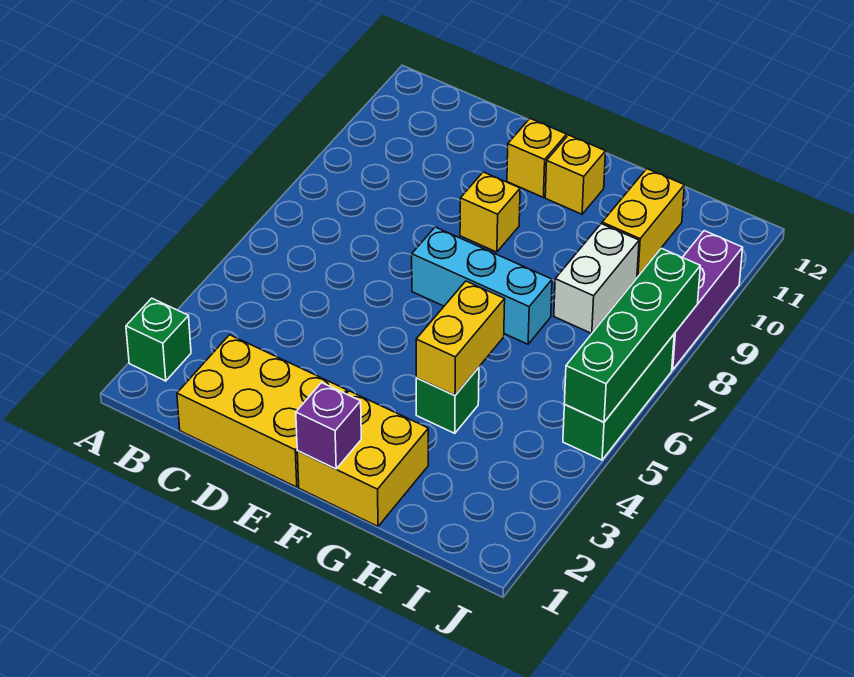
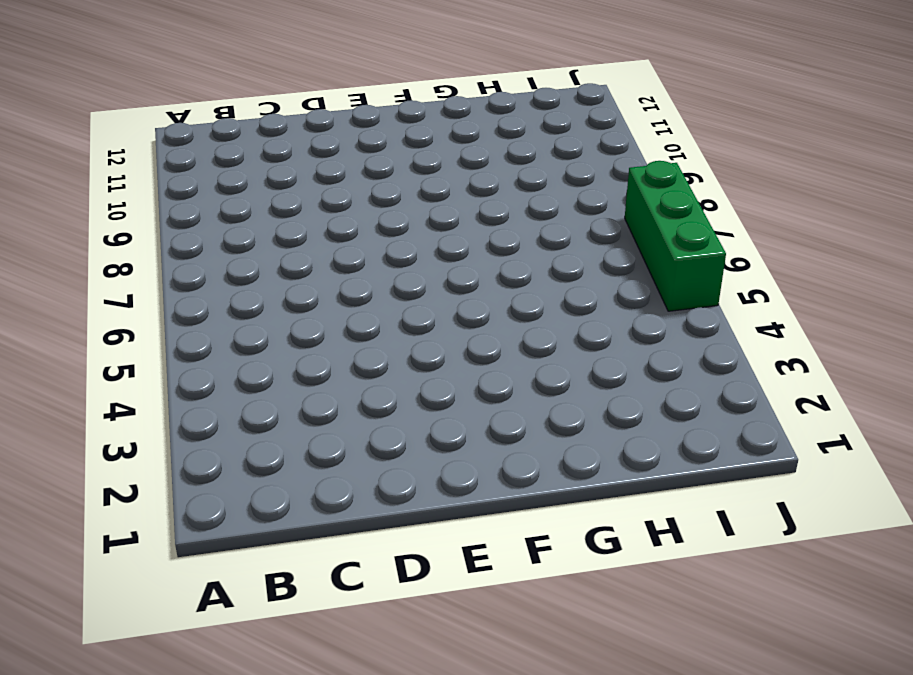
none -> green brick A2 level 1
none -> yellow brick C1:E2 level 1
none -> cyan brick E7:G7 level 1

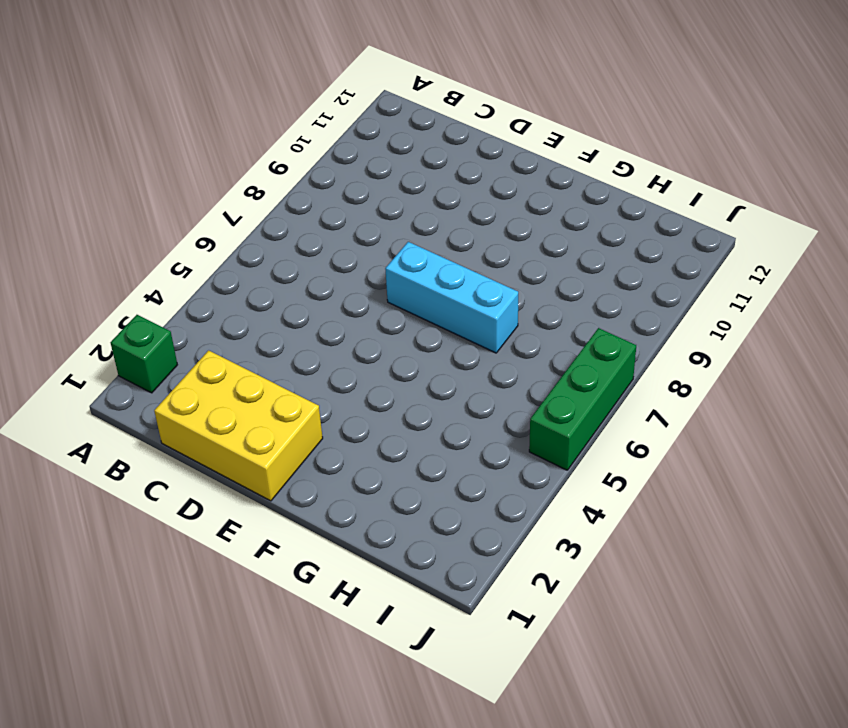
none -> yellow brick E9 level 1
none -> yellow brick E11 level 1
none -> yellow brick F1:G2 level 1

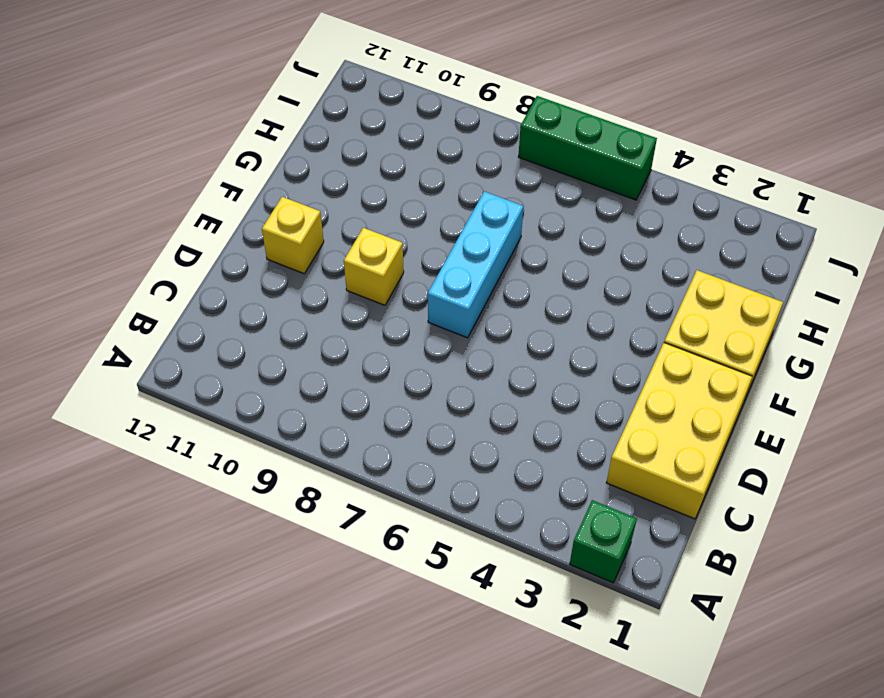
none -> yellow brick F11 level 1
none -> green brick G4 level 1
none -> white brick H8:H9 level 1

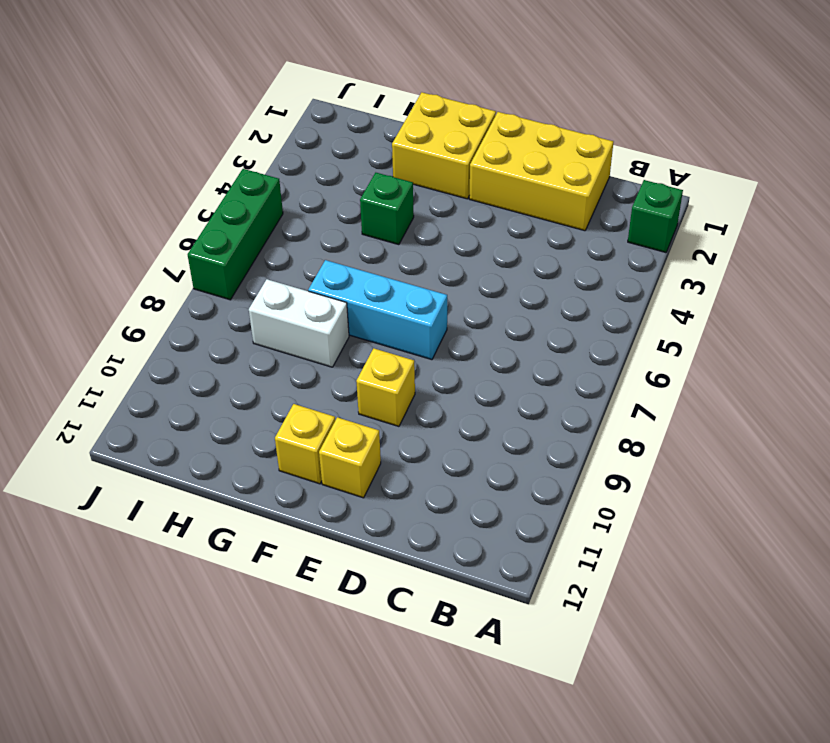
white brick G8:H8 level 1 -> white brick H8:H9 level 1
none -> yellow brick H10:H11 level 1
none -> purple brick J8:J10 level 1
none -> purple brick F1 level 2

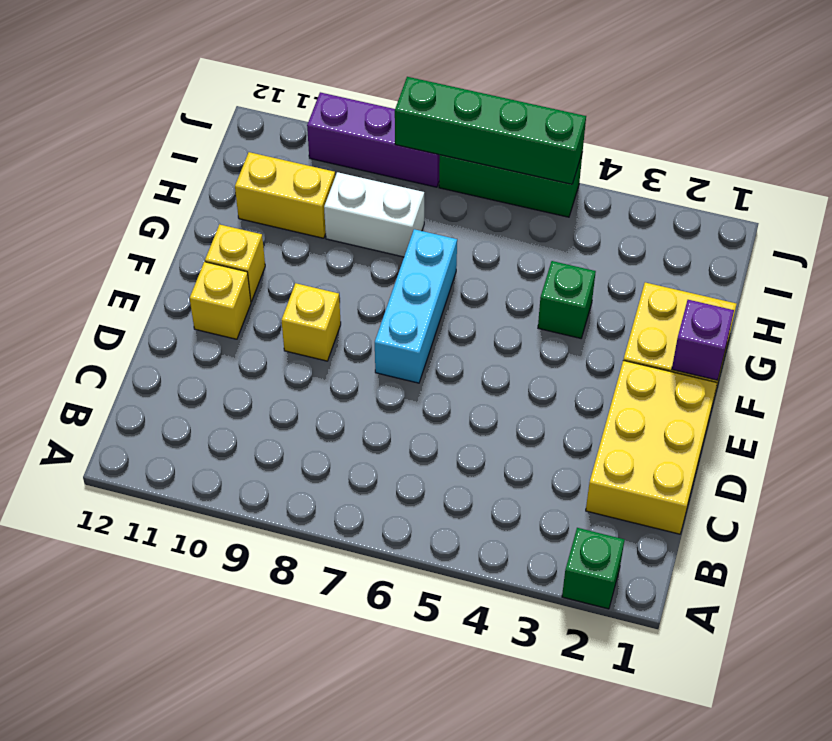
none -> yellow brick G4:G5 level 2

